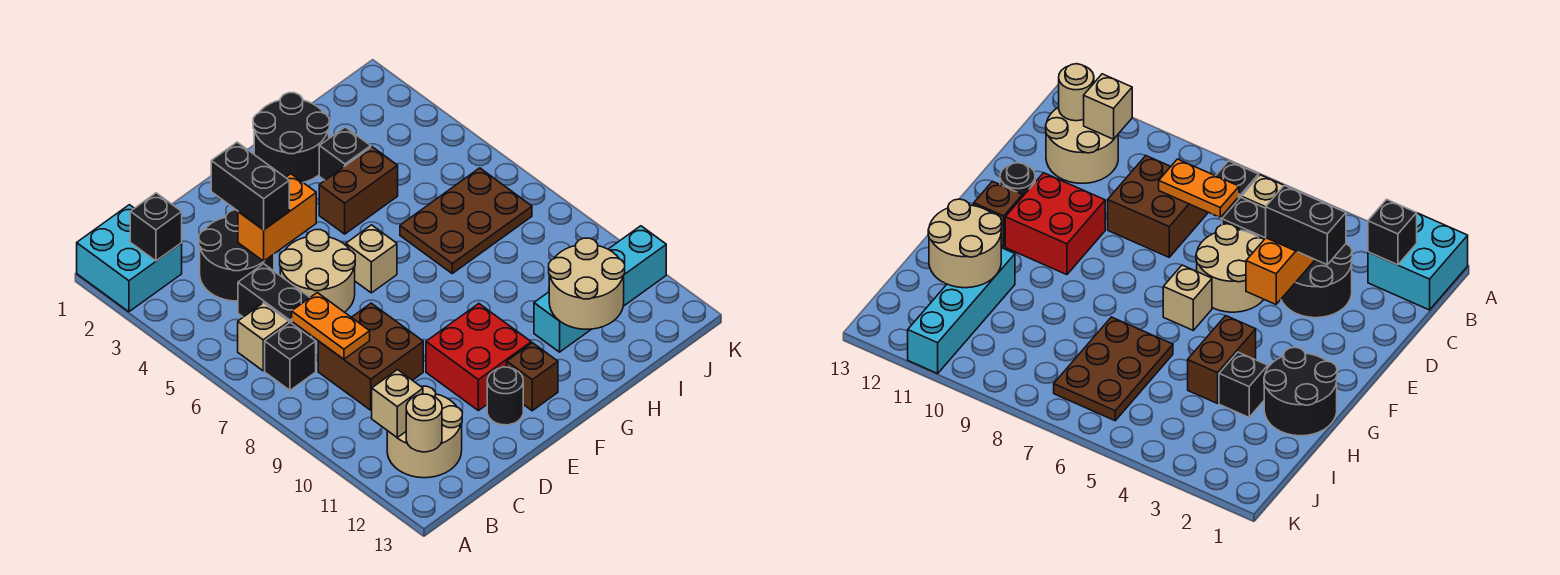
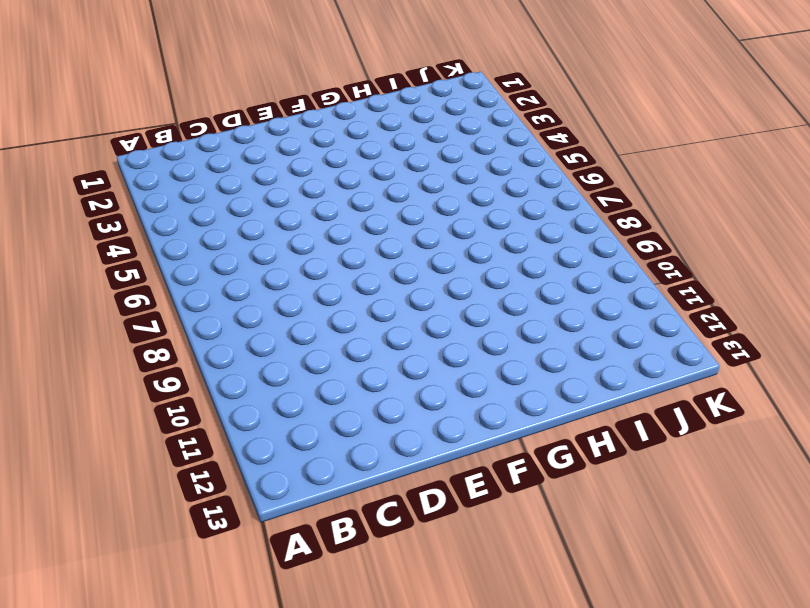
none -> cyan brick A1:B2 level 1
none -> tan brick B6 level 1
none -> black brick B7 level 1

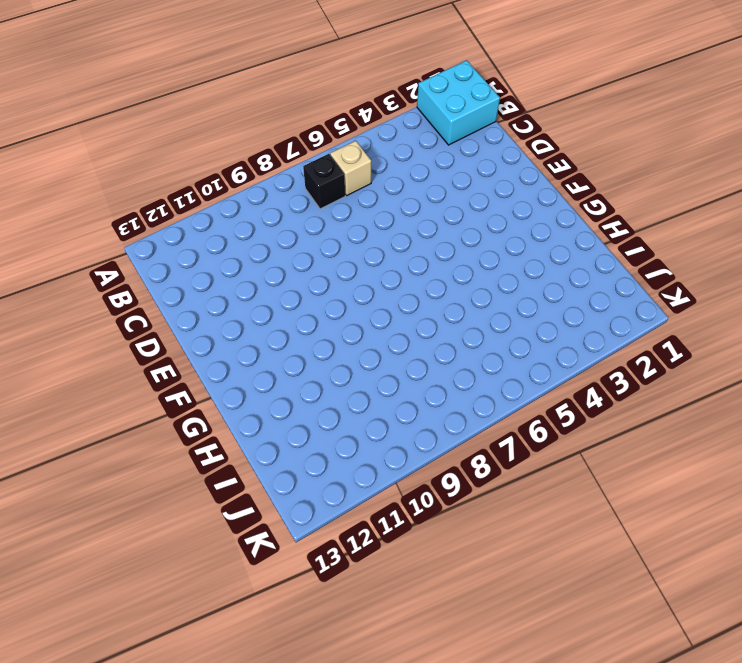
none -> tan round brick B11:C12 level 1
none -> black round brick C3:D4 level 1
none -> black brick C5:C6 level 1

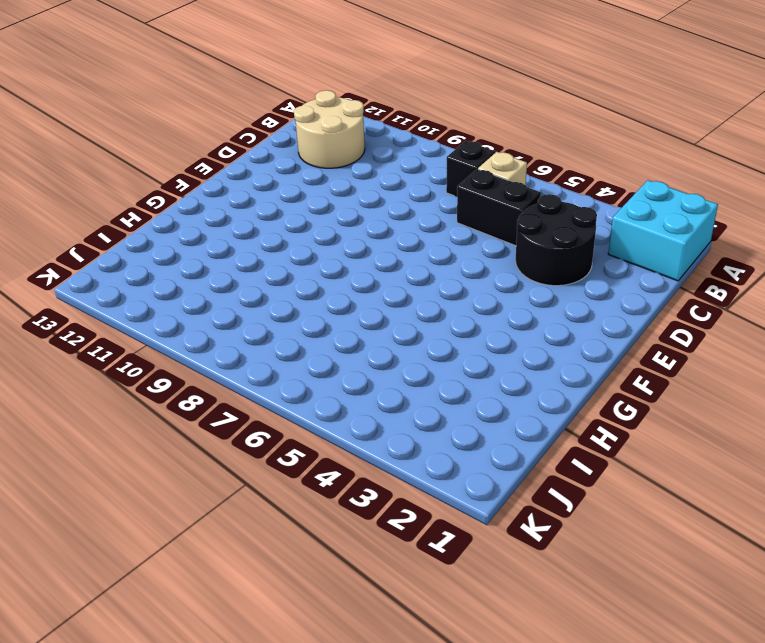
none -> brown brick C8:D9 level 1
none -> tan round brick D5:E6 level 1
none -> red brick E10:F11 level 1

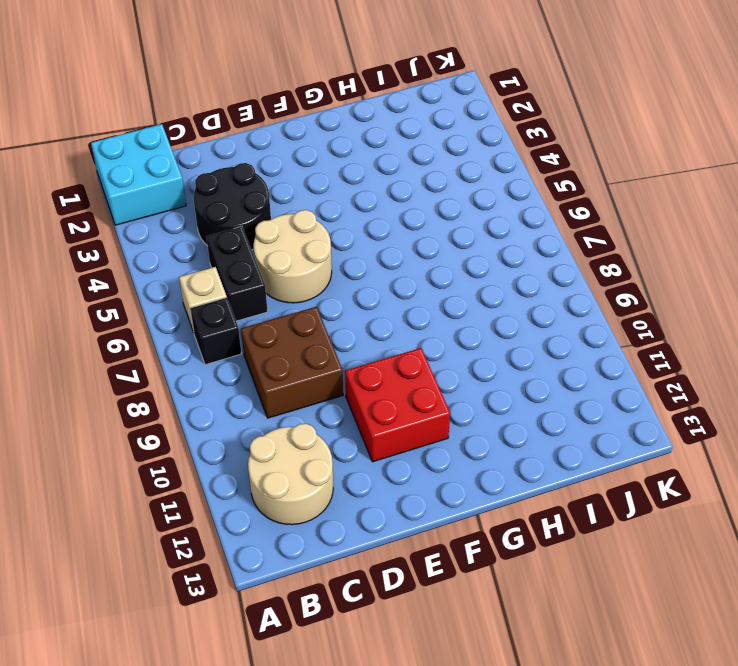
none -> black round brick E12 level 1
none -> tan brick F6 level 1
none -> brown brick F12 level 1

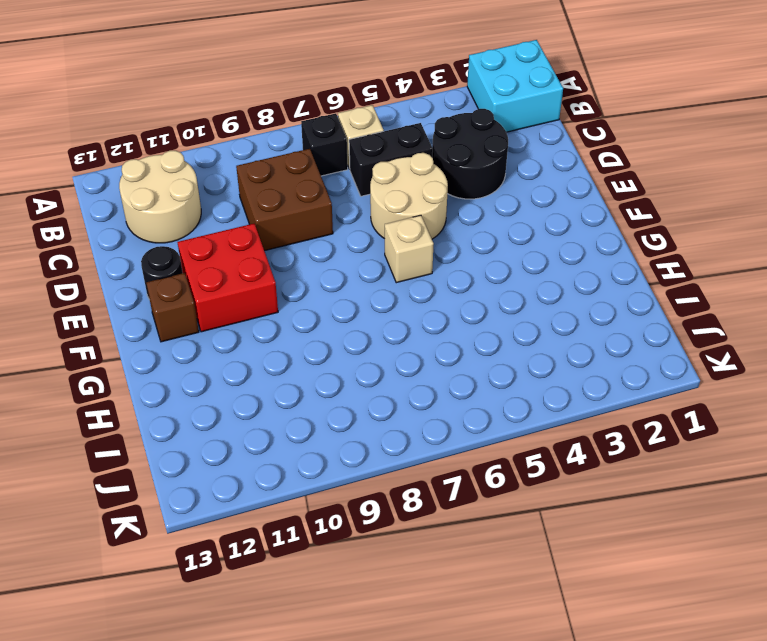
none -> black round brick G1:H2 level 1
none -> brown brick G4:H4 level 1
none -> black brick H3 level 1

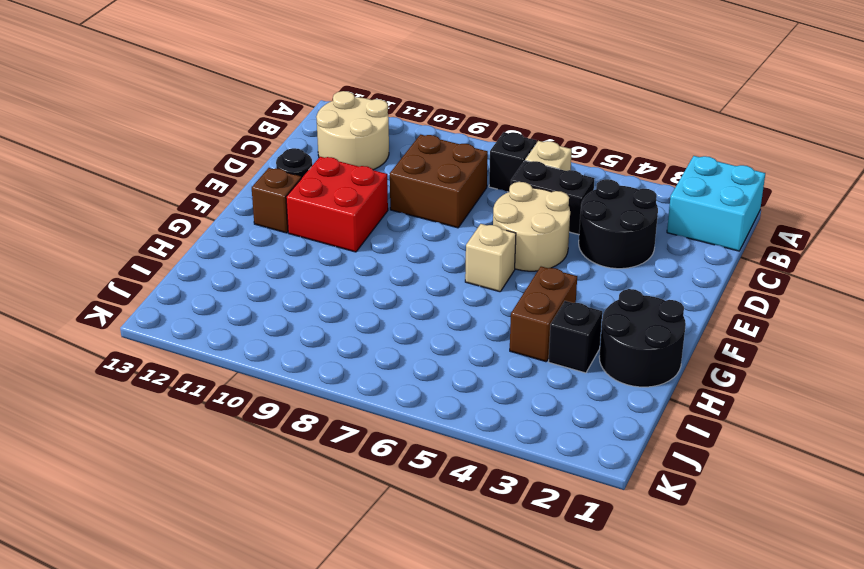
none -> brown plate H6:J7 level 1
none -> cyan brick H11:K11 level 1
none -> black brick B2 level 2

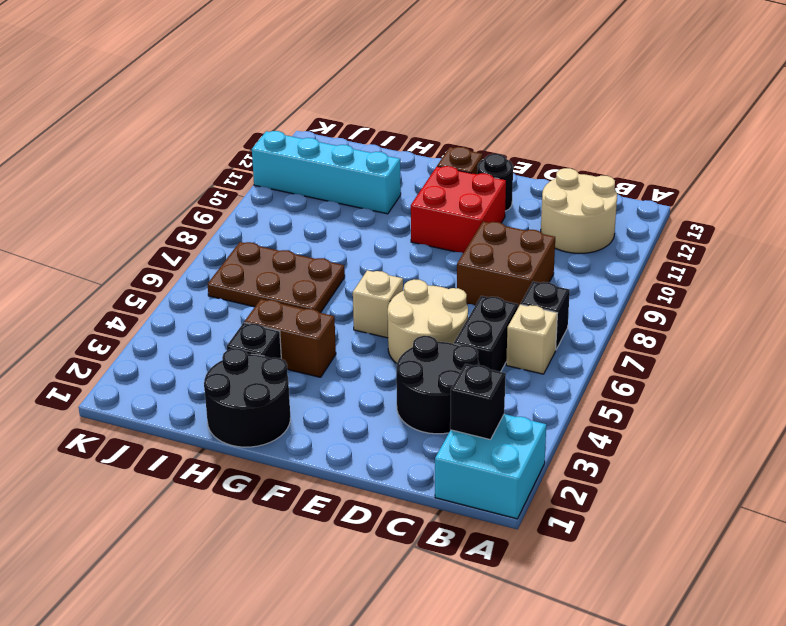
none -> tan brick B11 level 2
none -> tan round brick B12 level 2
none -> orange plate C7:C8 level 2

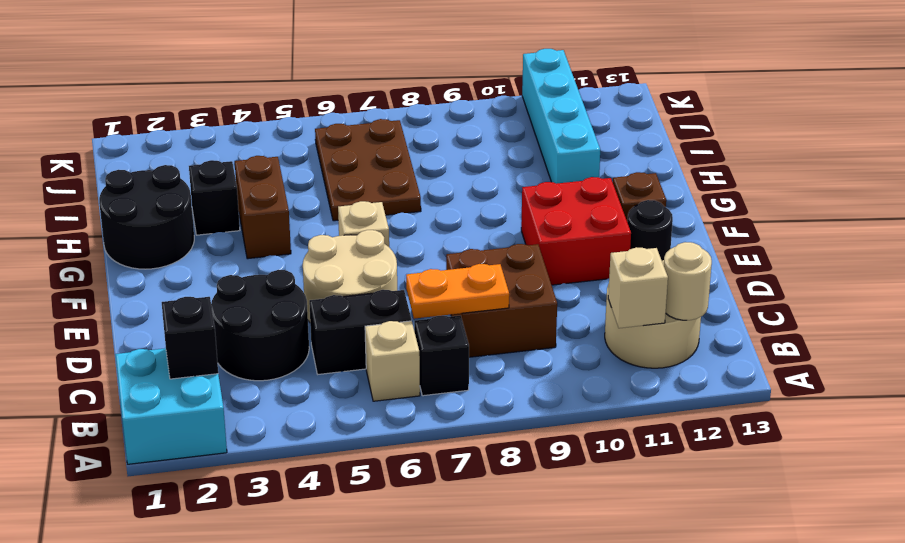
none -> orange brick D4:E4 level 2
none -> tan round brick H11:I12 level 2
none -> black brick D3:D4 level 3

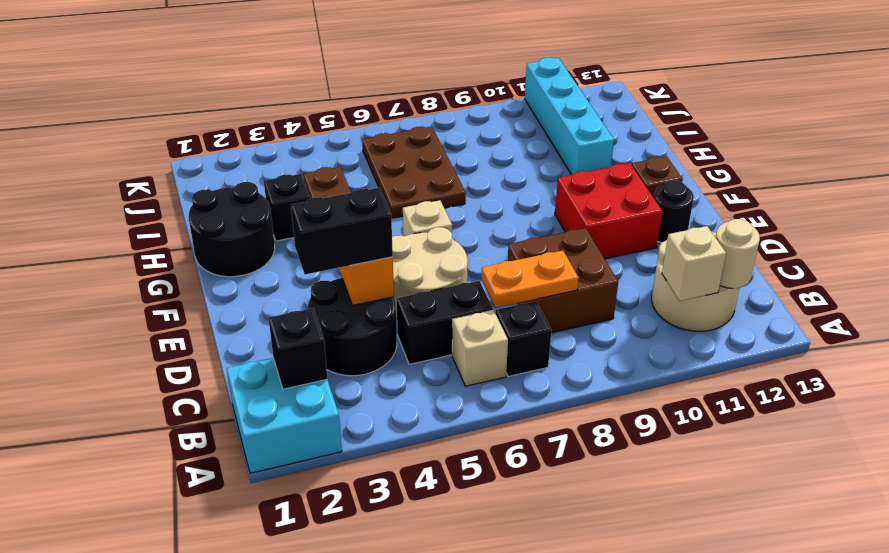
none -> tan round brick H11:I12 level 2

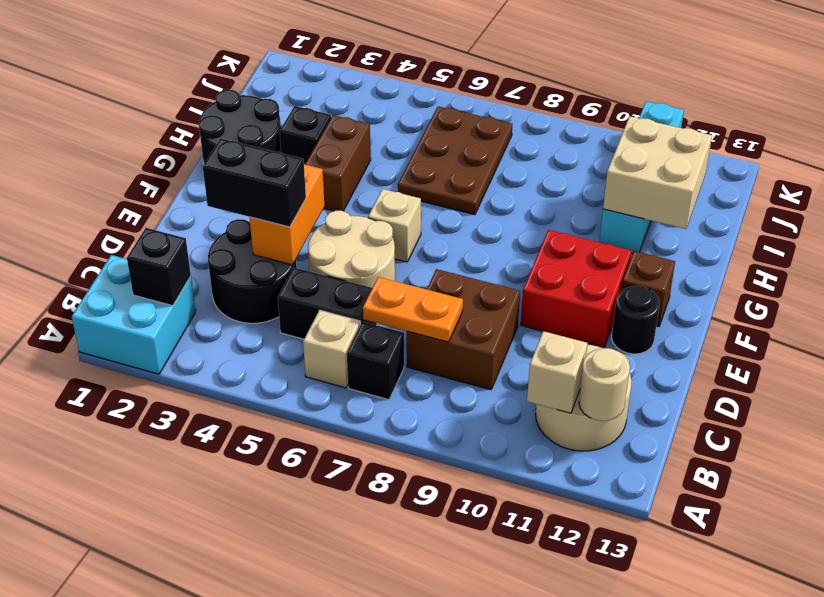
tan brick H11:I12 level 2 -> tan round brick H11:I12 level 2

